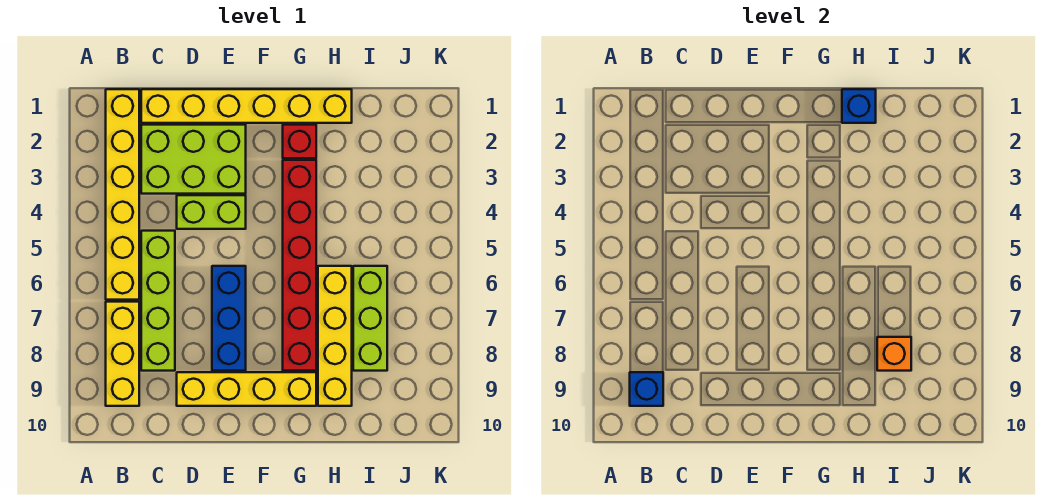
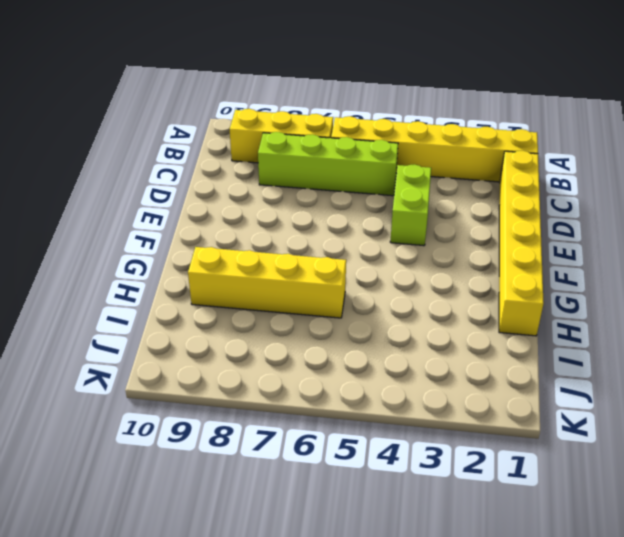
none -> lime brick C2:E3 level 1
none -> yellow brick D9:G9 level 1
none -> blue brick E6:E8 level 1

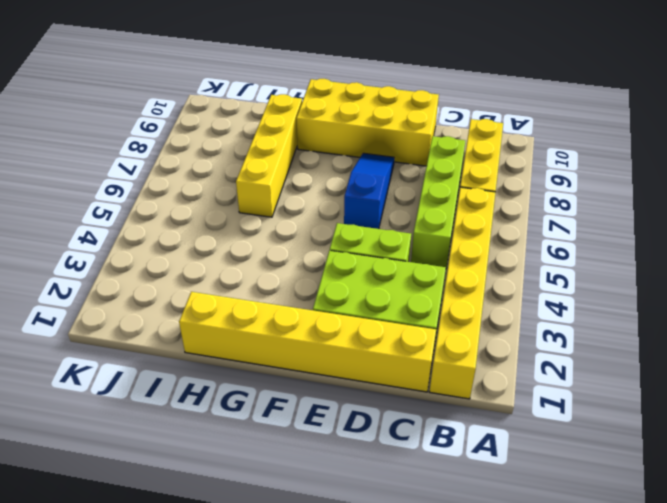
yellow brick D9:G10 level 1 -> yellow brick D9:G9 level 1
blue slope E6:E8 level 1 top 6 -> blue brick E6:E8 level 1
none -> red brick G2 level 1
none -> red brick G3:G8 level 1
none -> lime brick I6:I8 level 1

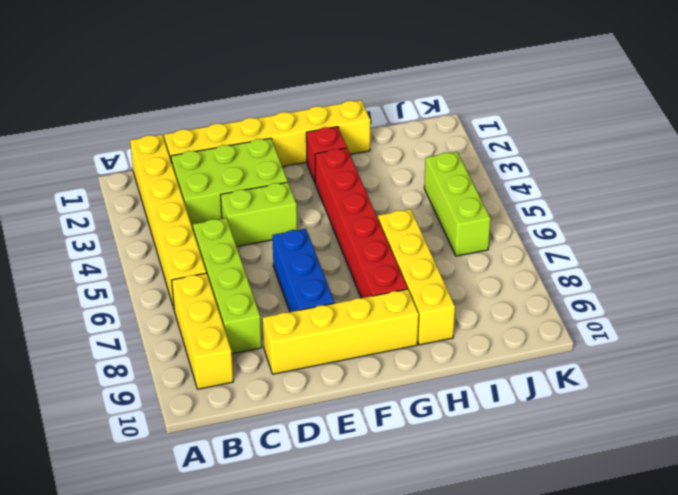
lime brick J4:J6 level 1 -> lime brick I6:I8 level 1
none -> blue brick B9 level 2
none -> blue brick H1 level 2
none -> orange brick I8 level 2

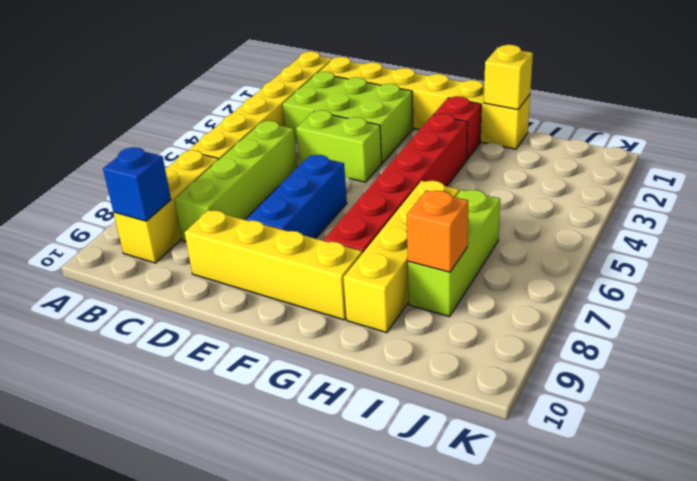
yellow brick H1 level 2 -> blue brick H1 level 2

